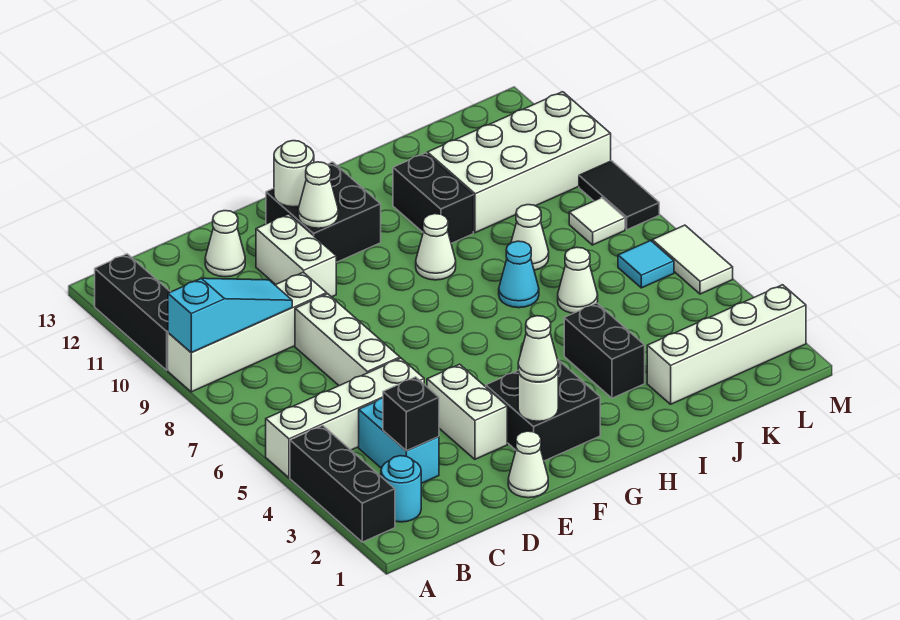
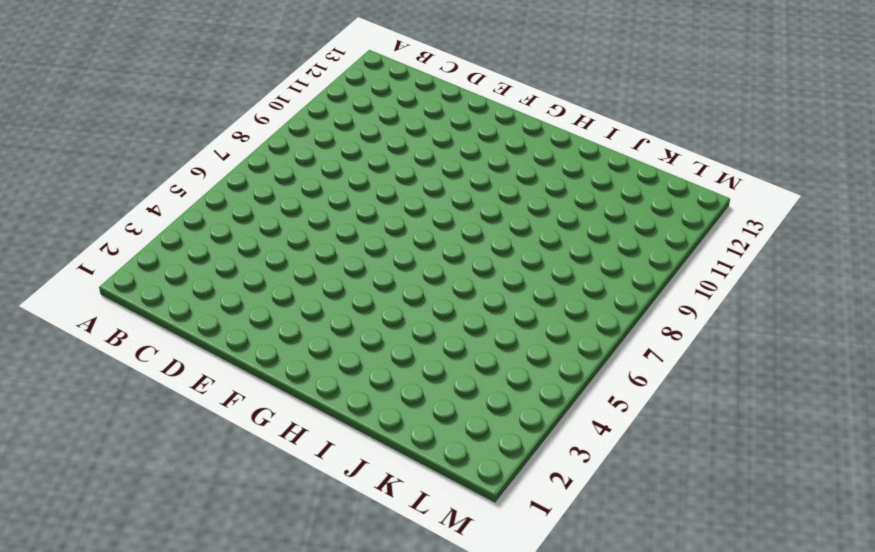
none -> black brick A2:A4 level 1
none -> white brick A5:D5 level 1
none -> white brick A9:D9 level 1
none -> black brick A10:A12 level 1

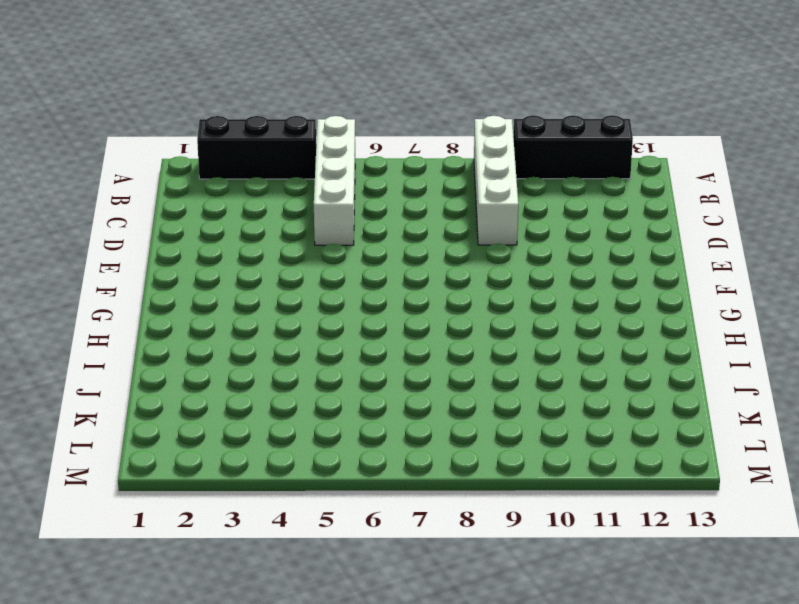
none -> cyan round brick B2 level 1
none -> cyan brick C3:C4 level 1
none -> white brick D6:D8 level 1
none -> white cone D12 level 1

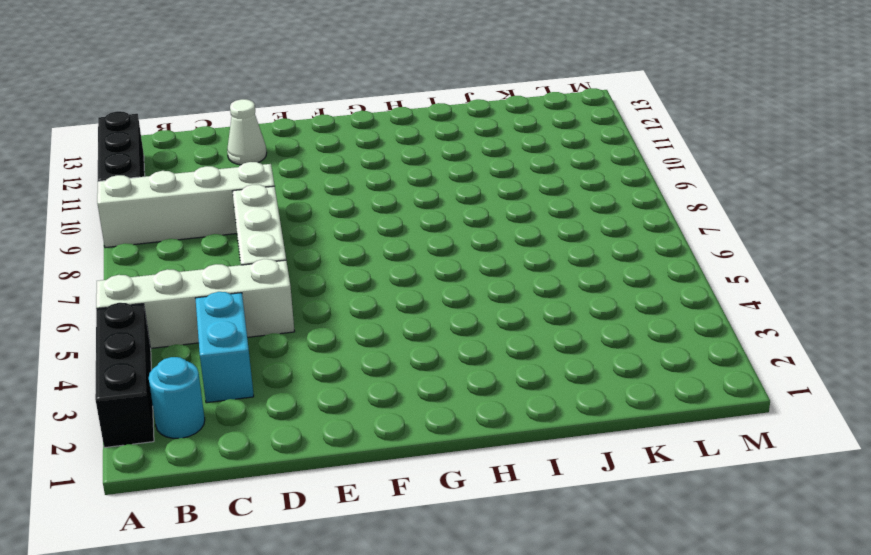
none -> white cone E1 level 1
none -> white brick E3:E4 level 1
none -> white brick E10:E11 level 1
none -> black brick F2:G3 level 1

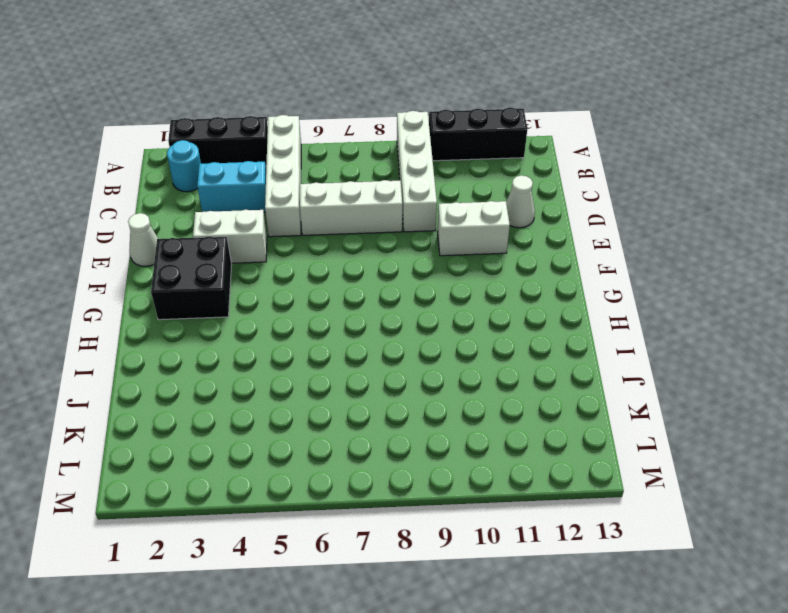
none -> black brick F11:G12 level 1
none -> white cone H9 level 1
none -> black brick I3:I4 level 1
none -> cyan cone I7 level 1

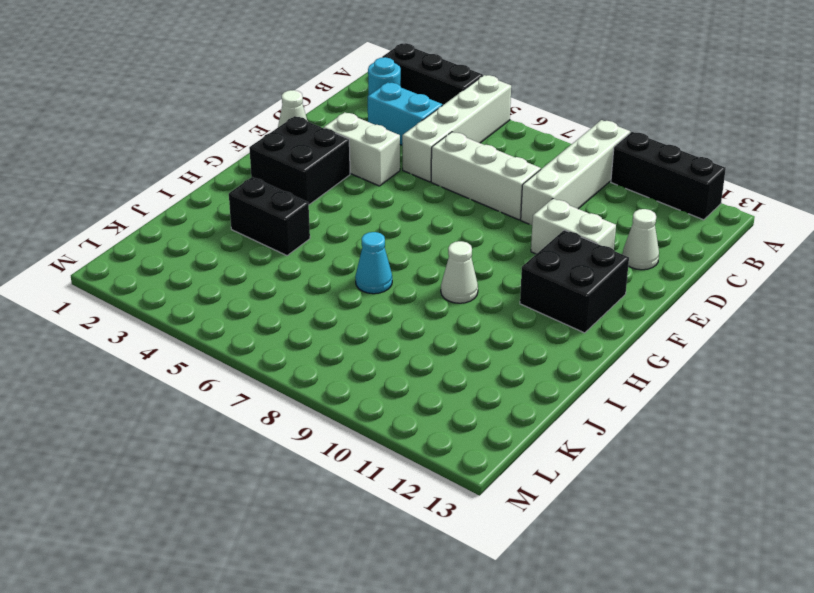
none -> black brick I10:I11 level 1
none -> white brick J2:M2 level 1
none -> white cone J6 level 1
none -> white cone J8 level 1

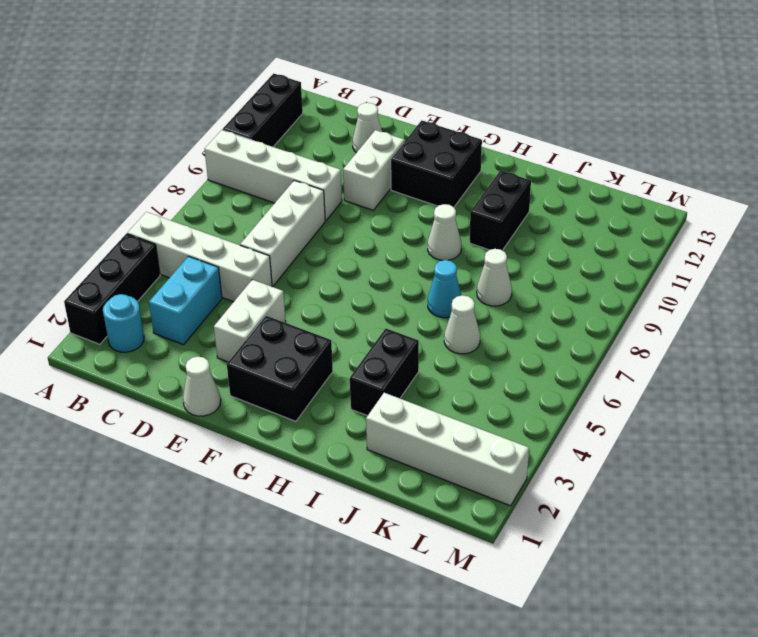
none -> white brick J10:M11 level 1
none -> cyan tile L6 level 1
none -> white tile L8 level 1
none -> white tile M5:M6 level 1

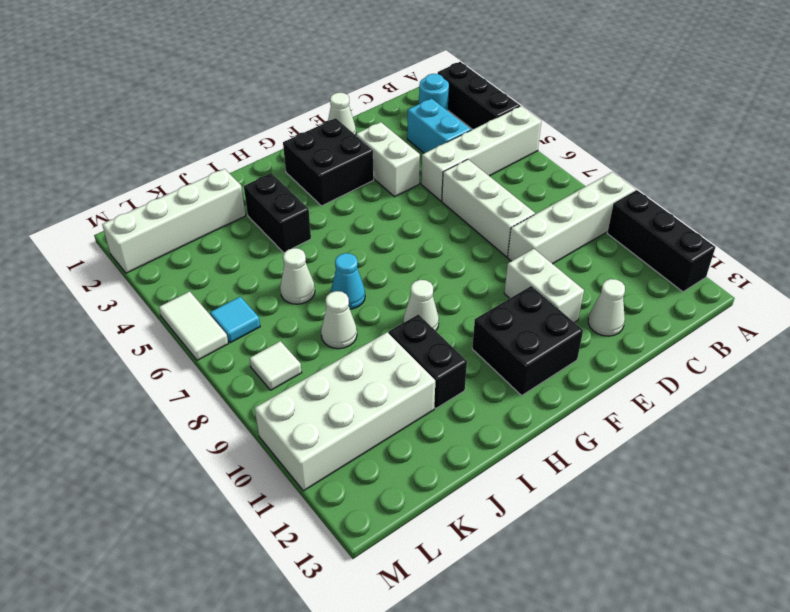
none -> black tile M8:M9 level 1
none -> cyan slope A9:C9 level 2 top A
none -> black brick C3 level 2
none -> white round brick F2 level 2

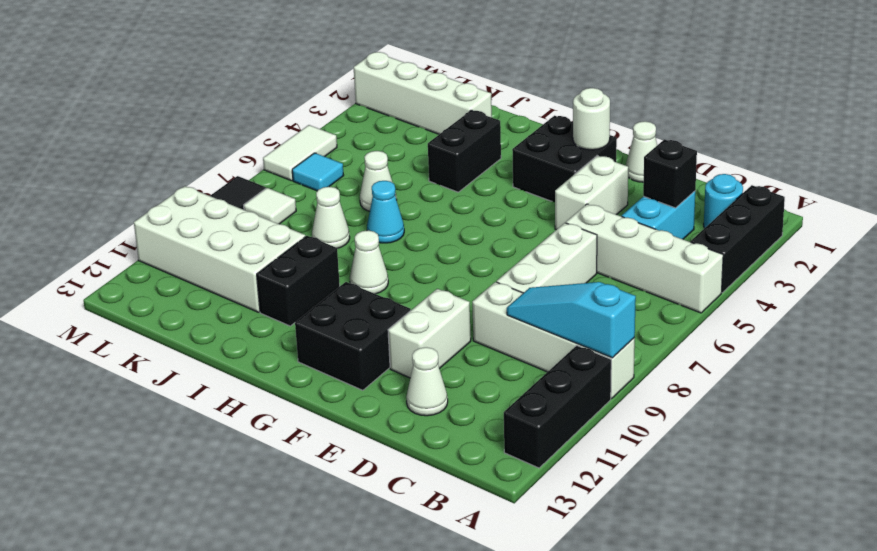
none -> white cone F11 level 2
none -> white round brick F12 level 2
none -> white cone F2 level 3

